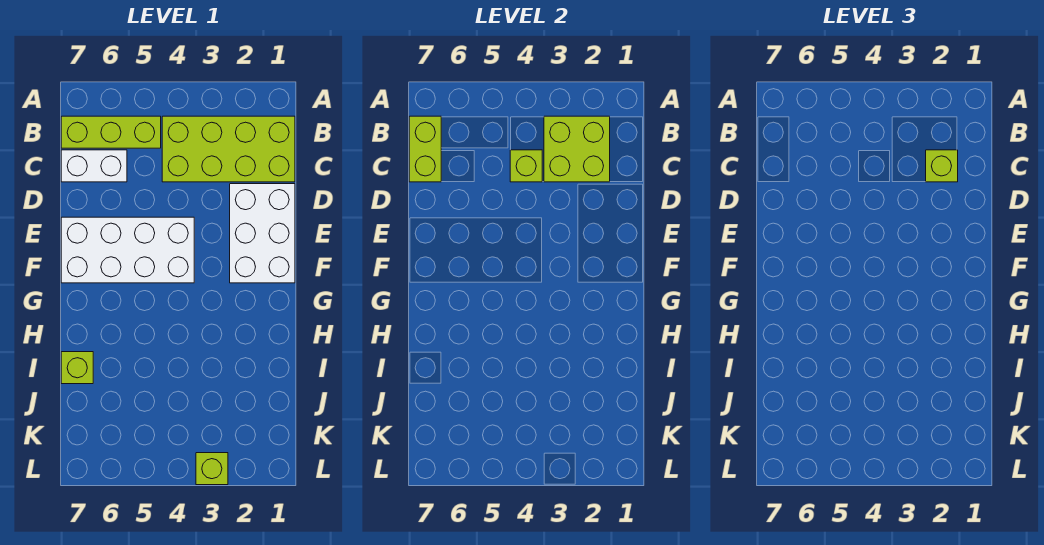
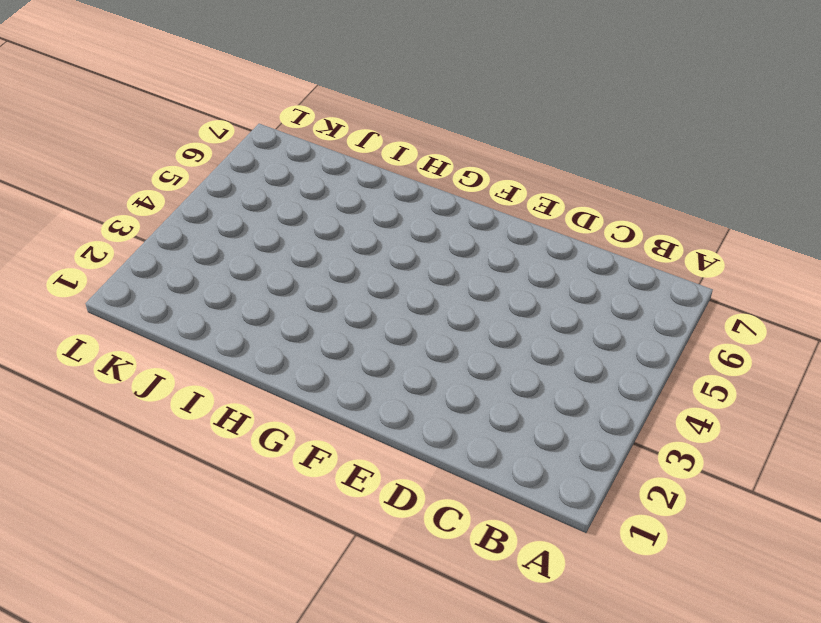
none -> lime brick B1:C4 level 1
none -> lime brick B5:B7 level 1

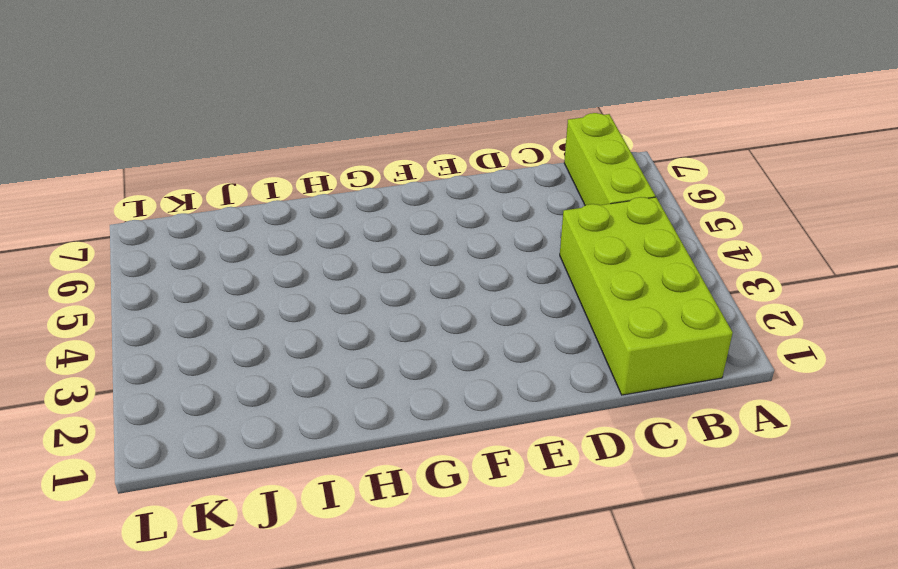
none -> white brick C6:C7 level 1
none -> white brick D1:F2 level 1

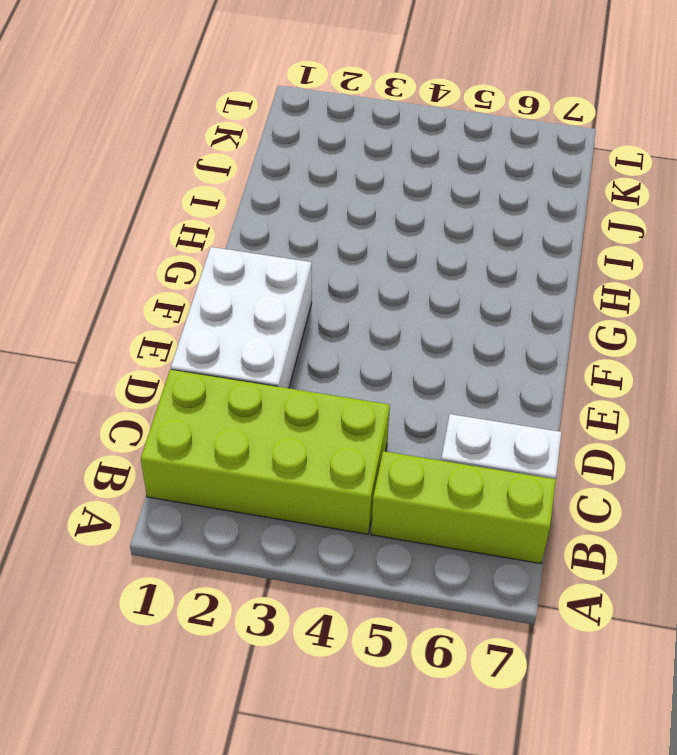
none -> white brick E4:F7 level 1
none -> lime brick I7 level 1

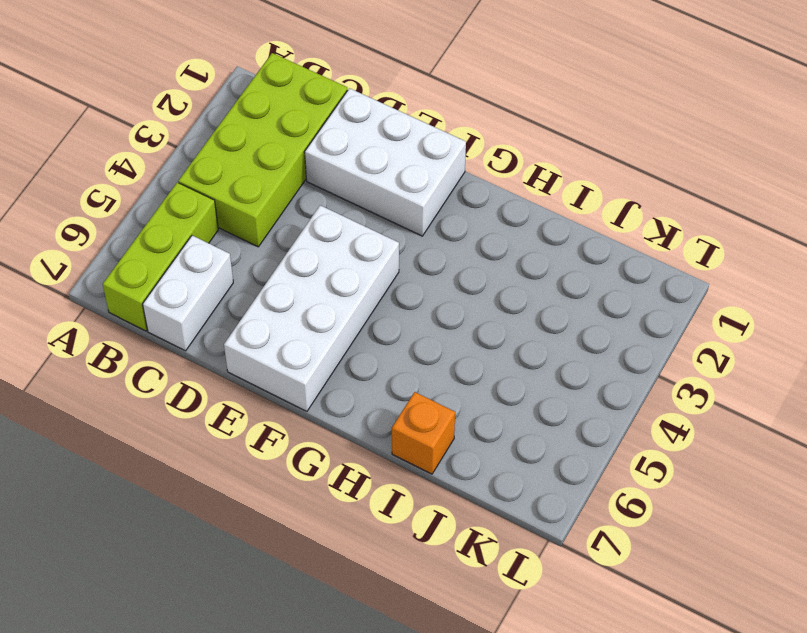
orange brick I7 level 1 -> lime brick I7 level 1
none -> lime brick L3 level 1
none -> lime brick B2:C3 level 2

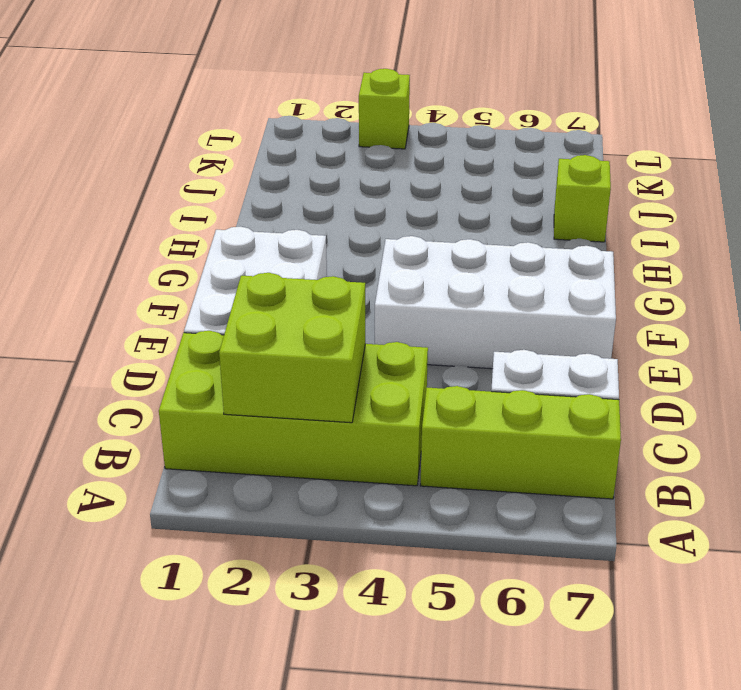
none -> lime brick B7:C7 level 2
none -> lime brick C4 level 2

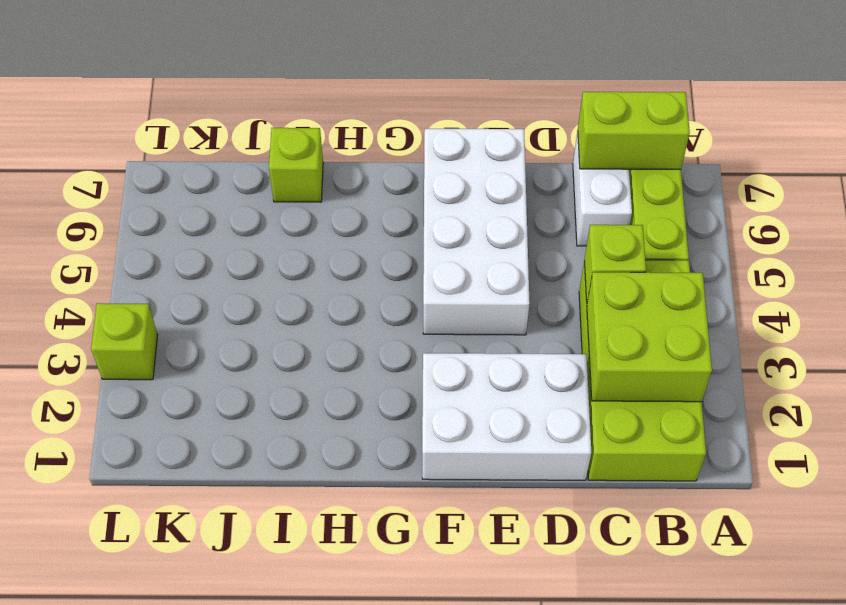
none -> lime brick C2 level 3

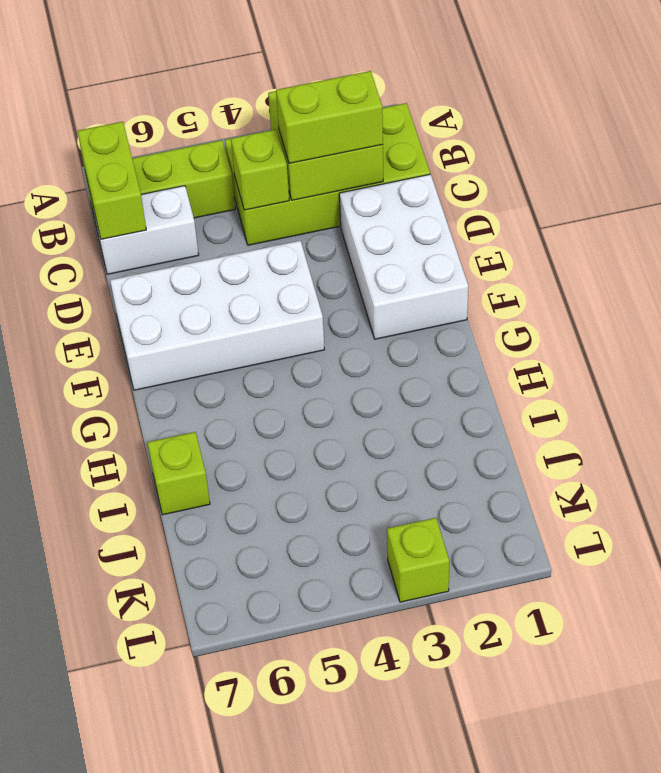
lime brick C2:C3 level 3 -> lime brick C2 level 3

